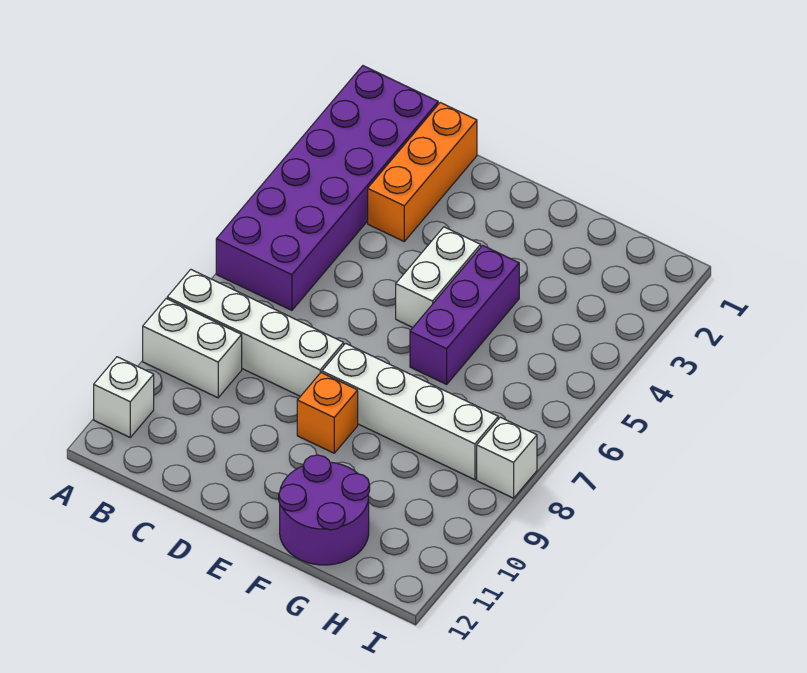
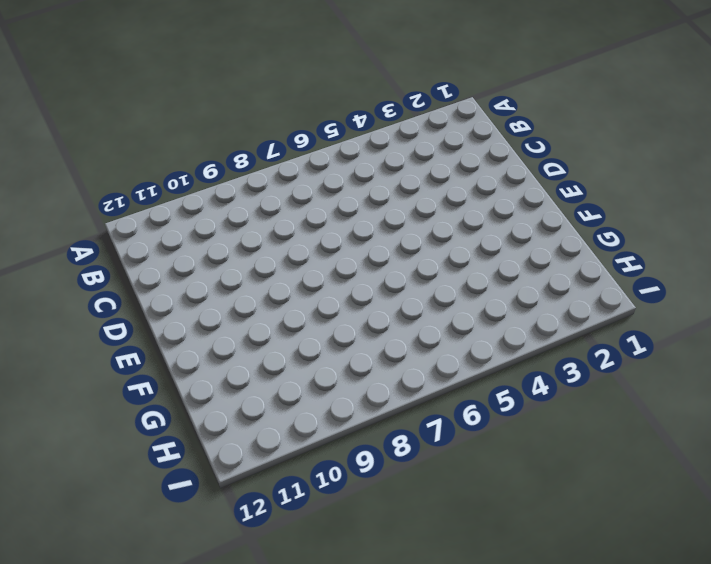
none -> purple brick A1:B6 level 1
none -> white brick A8:D8 level 1

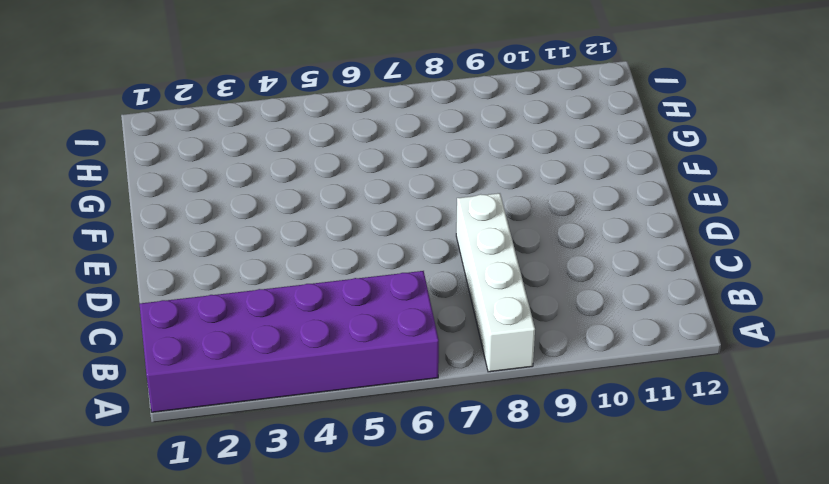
none -> white brick A9:B9 level 1
none -> white brick A11 level 1

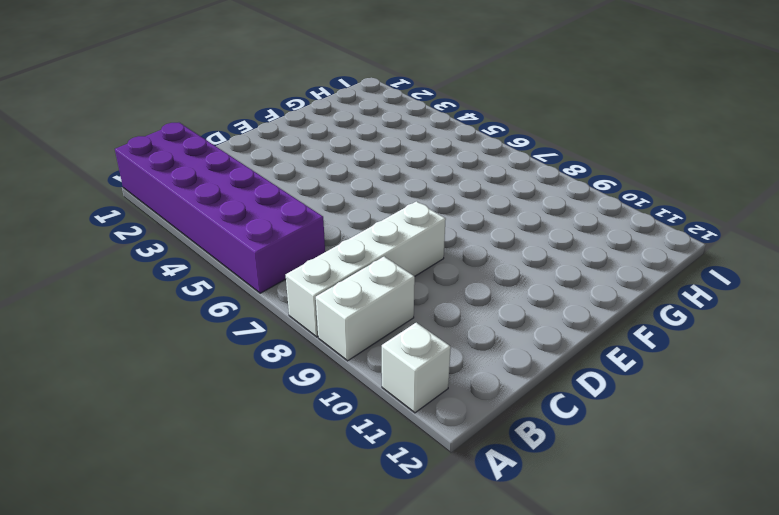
none -> orange brick C1:C3 level 1
none -> white brick E4:E5 level 1

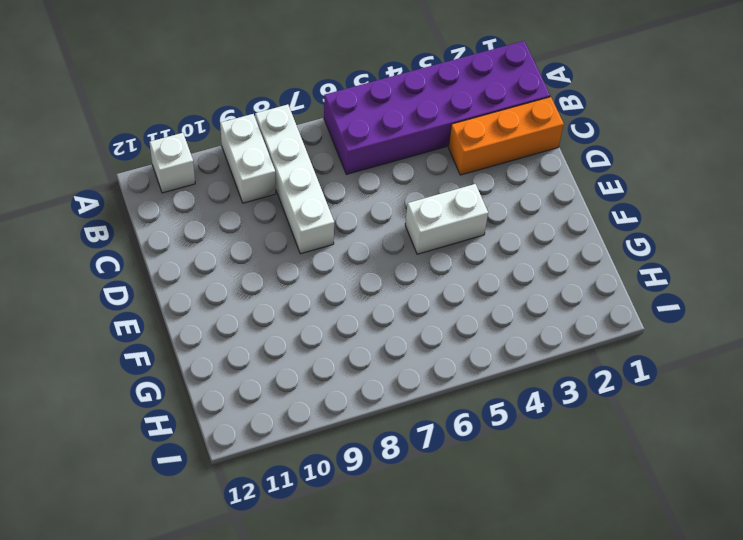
none -> white brick E8:H8 level 1
none -> orange brick E9 level 1

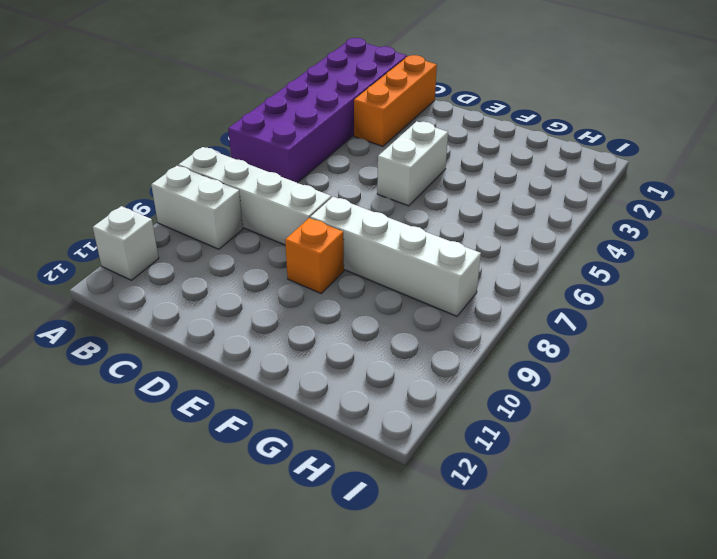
none -> purple brick F4:F6 level 1
none -> purple round brick F11:G12 level 1

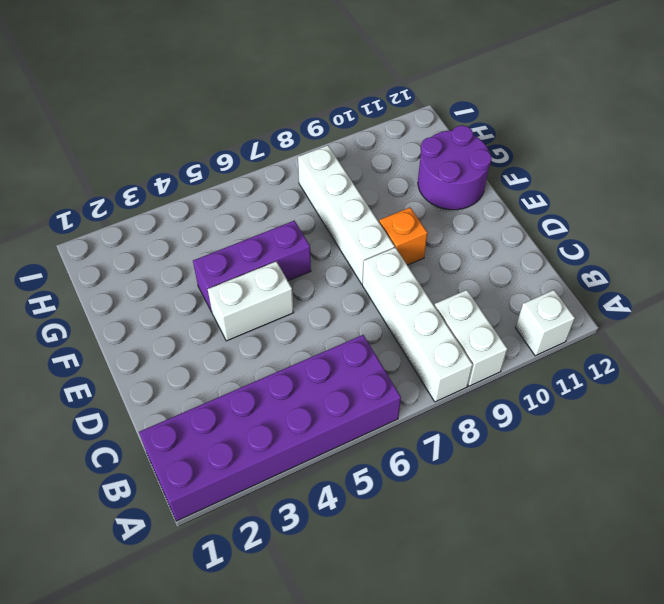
none -> orange brick C1:C3 level 1
none -> white brick I8 level 1

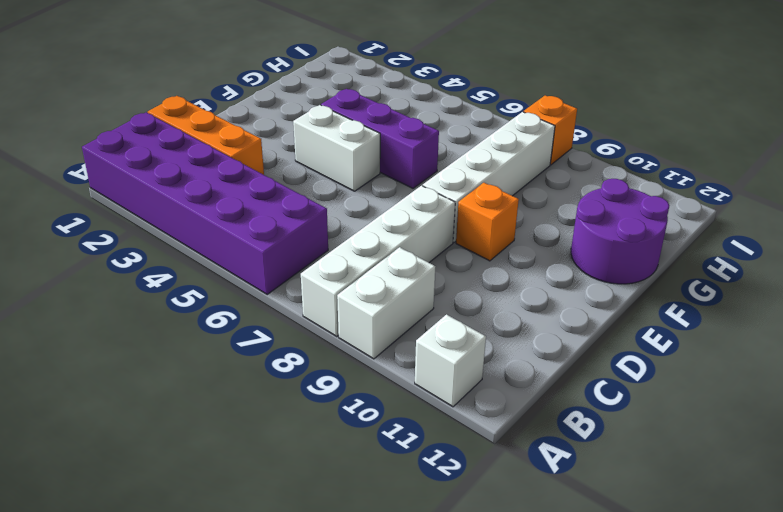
orange brick I8 level 1 -> white brick I8 level 1

